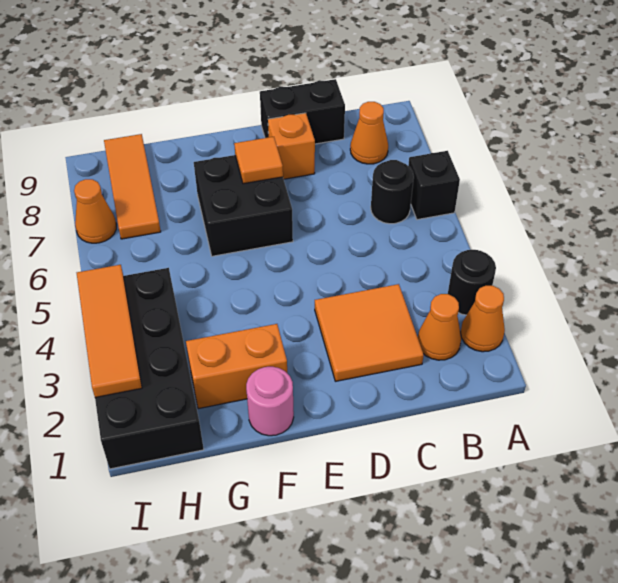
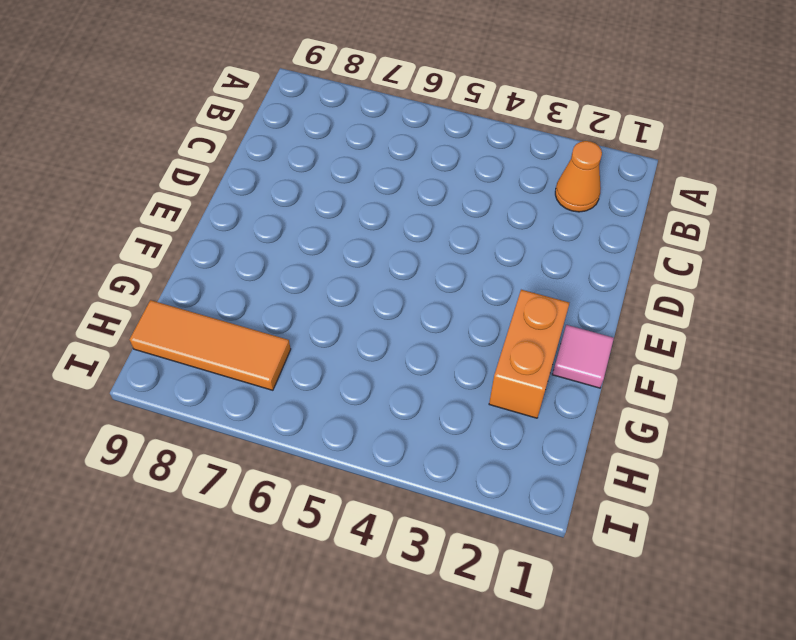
pink tile F1 level 1 -> pink round brick F1 level 1
none -> orange cone A2 level 1
none -> black round brick A3 level 1
none -> black brick A6 level 1

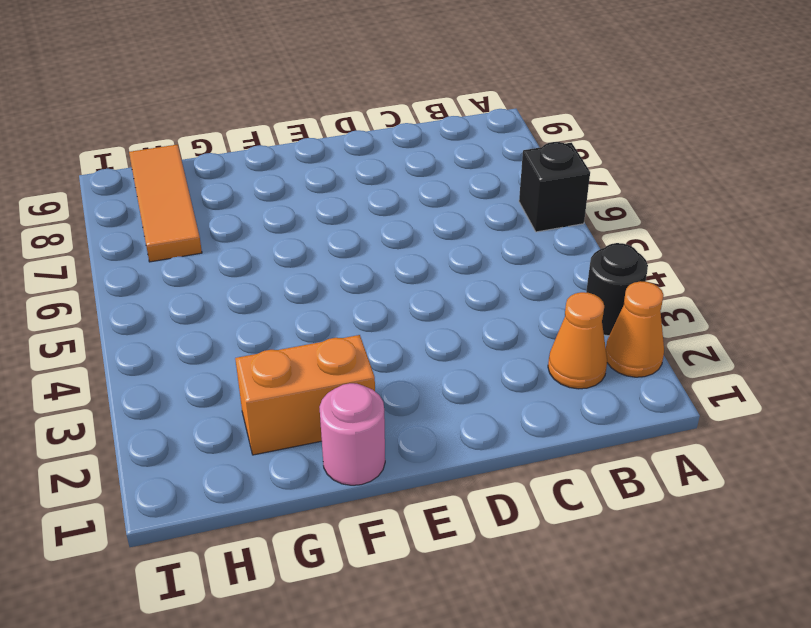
none -> black round brick B6 level 1
none -> orange cone B8 level 1
none -> orange tile C2:D3 level 1

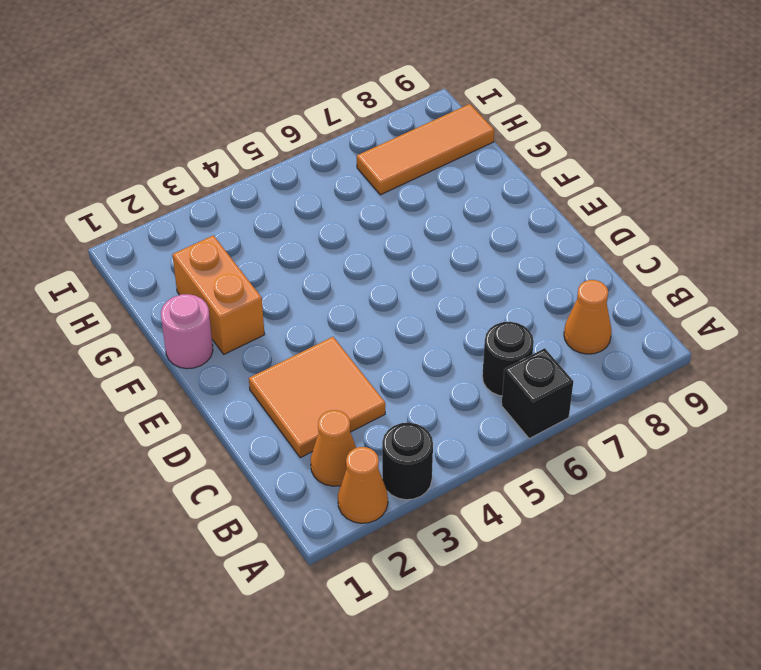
none -> black brick C9:D9 level 1
none -> orange brick D8 level 1
none -> black brick E6:F7 level 1

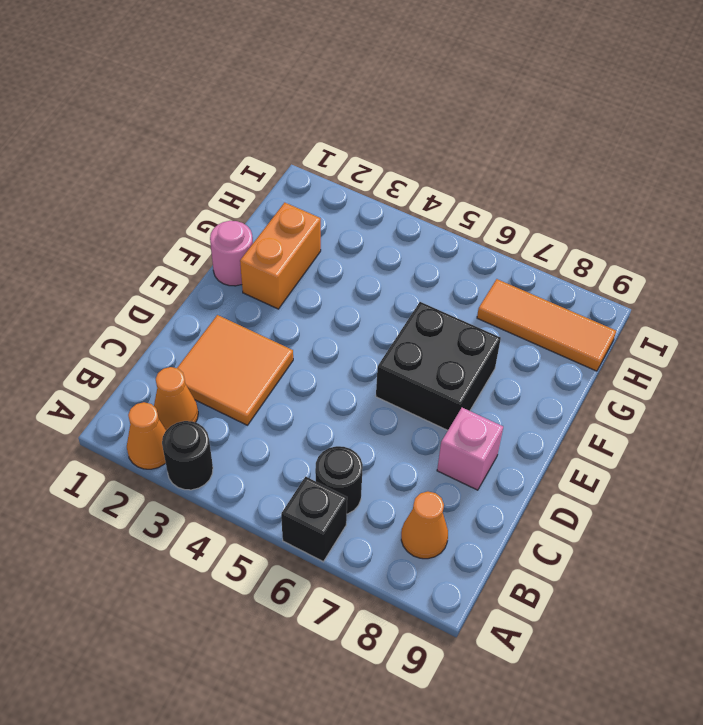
pink brick D8 level 1 -> orange brick D8 level 1
none -> black brick C9:D9 level 1
none -> black brick H1:I4 level 1
none -> orange cone I7 level 1

